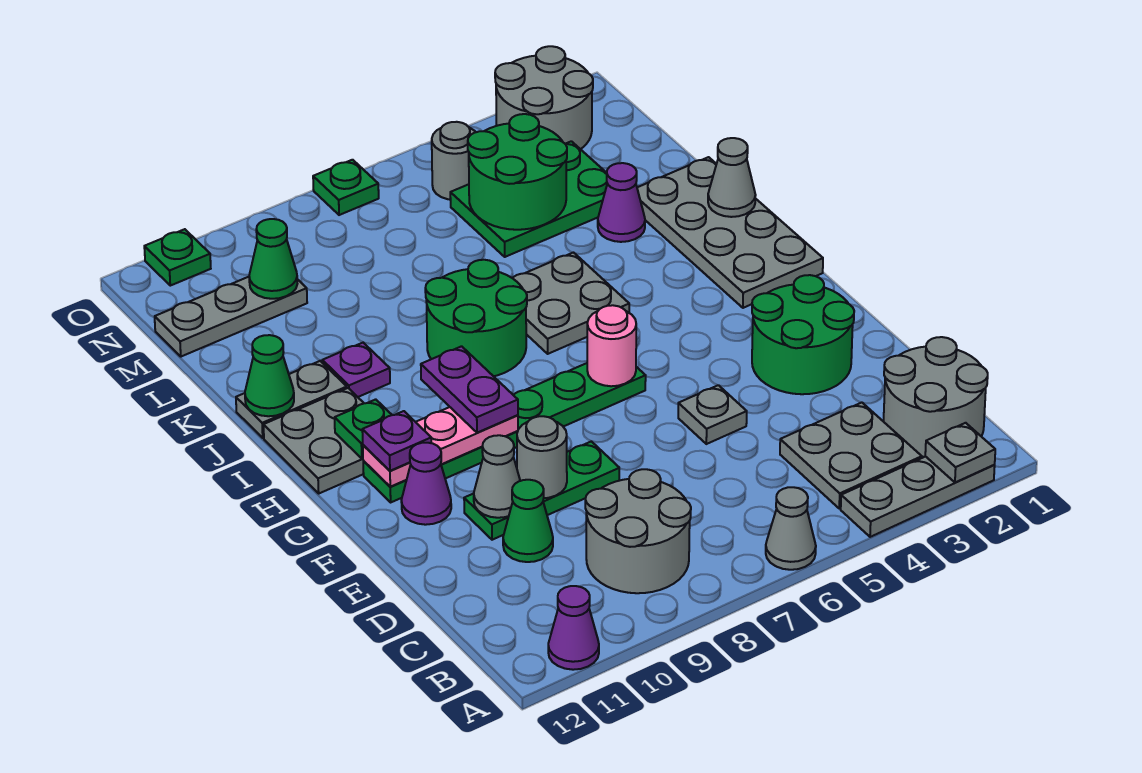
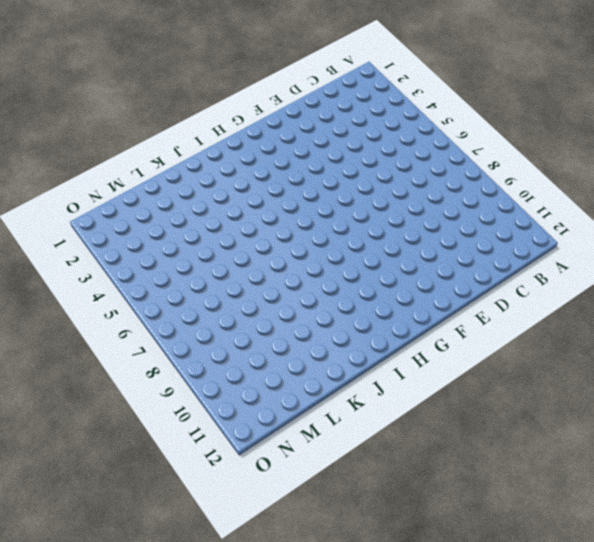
none -> grey plate A2:A4 level 1
none -> grey cone A6 level 1
none -> purple cone A11 level 1
none -> grey round brick B1:C2 level 1

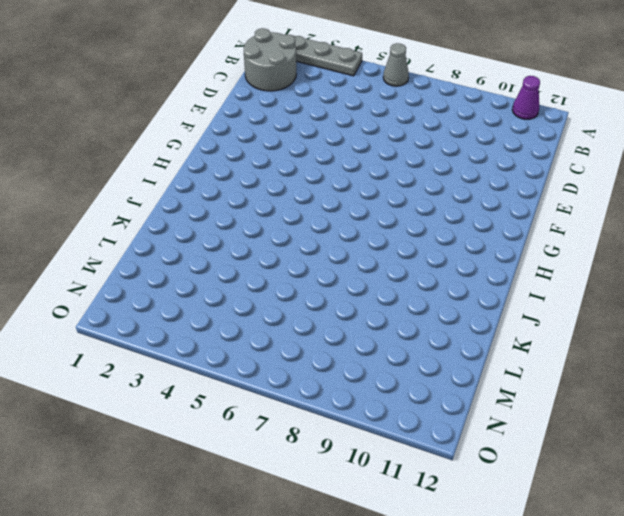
none -> grey plate B3:C4 level 1
none -> grey round brick B8:C9 level 1
none -> green cone D10 level 1
none -> green round brick E2:F3 level 1

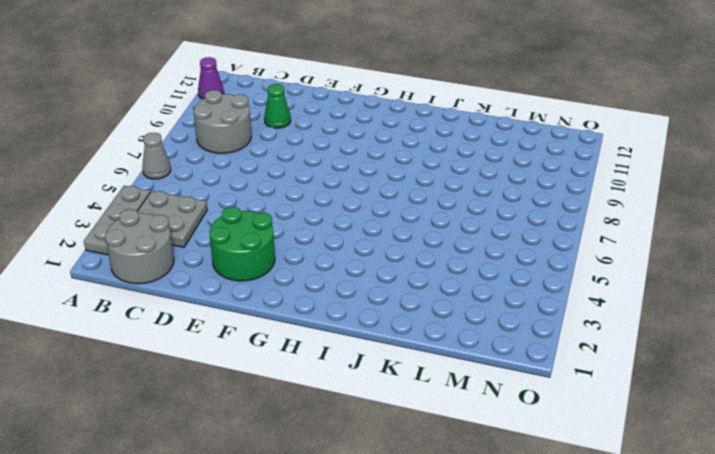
none -> grey plate E5 level 1
none -> green plate E8:E10 level 1
none -> purple cone F11 level 1
none -> green plate G6:G11 level 1

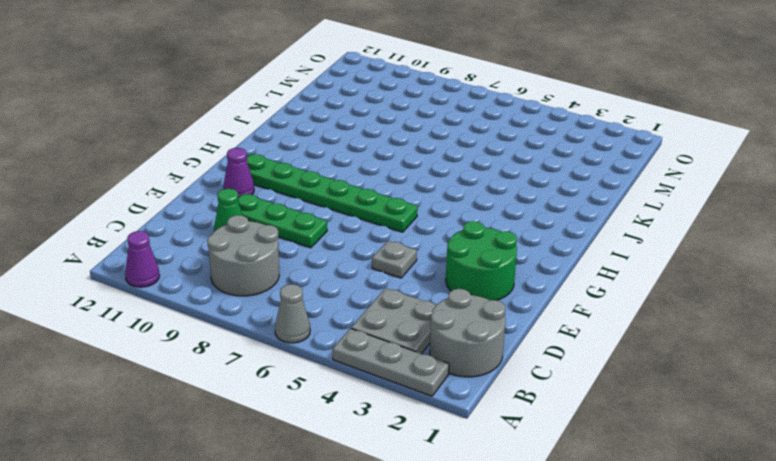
none -> grey plate H1:K2 level 1
none -> grey plate H11:I12 level 1
none -> grey plate I5:J6 level 1
none -> green round brick I7:J8 level 1

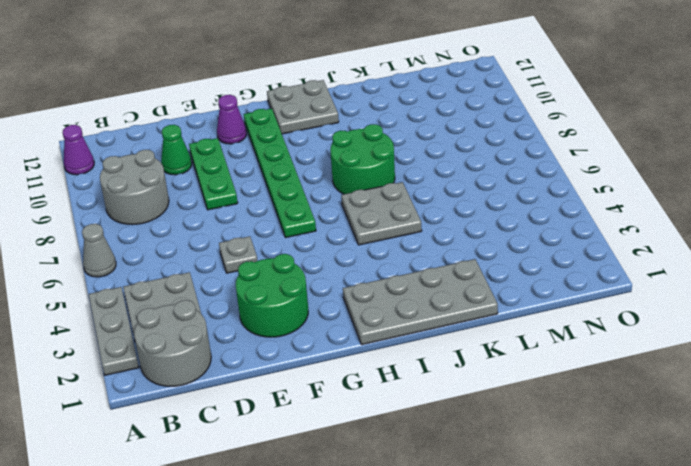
none -> purple plate J10 level 1
none -> grey plate J11:J12 level 1
none -> purple cone K3 level 1
none -> green plate L3:M5 level 1

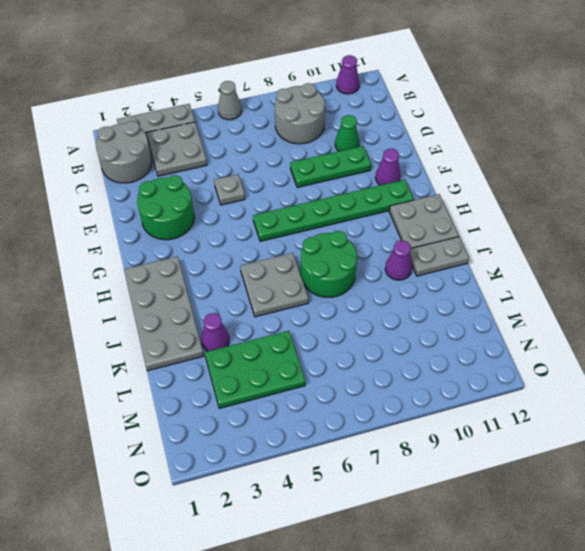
purple cone J10 level 1 -> purple plate J10 level 1
none -> grey plate M10:M12 level 1
none -> grey round brick N2:O3 level 1
none -> grey round brick N5 level 1
none -> green plate O7 level 1

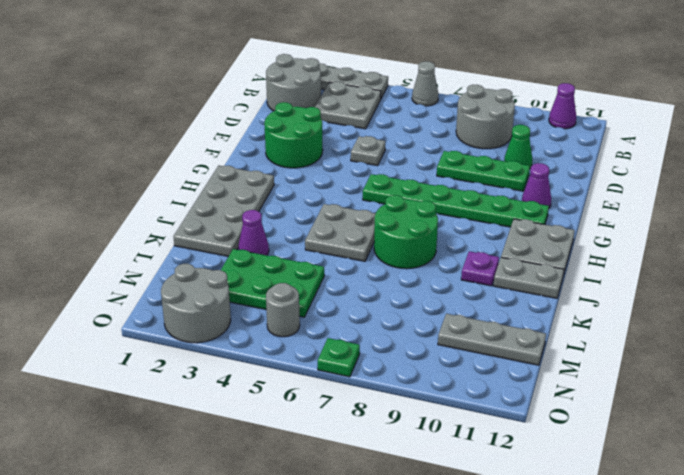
none -> green plate O11 level 1
none -> grey plate A2 level 2
none -> grey round brick E9 level 2
none -> grey cone E10 level 2

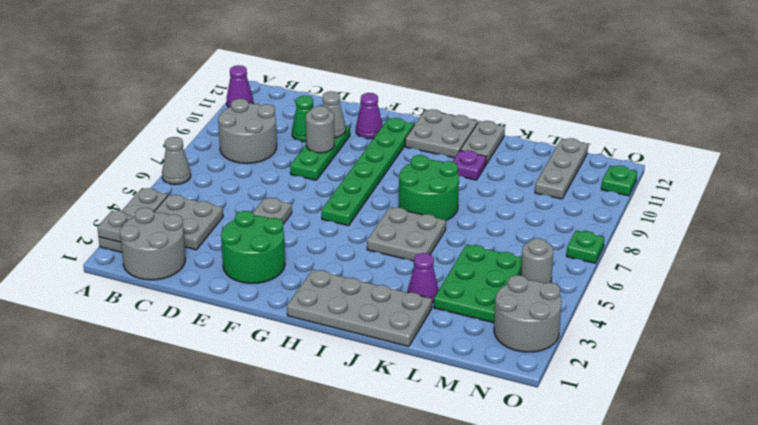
none -> pink round brick G6 level 2
none -> pink plate G9:G11 level 2
none -> green plate H11 level 2
none -> grey cone J1 level 2

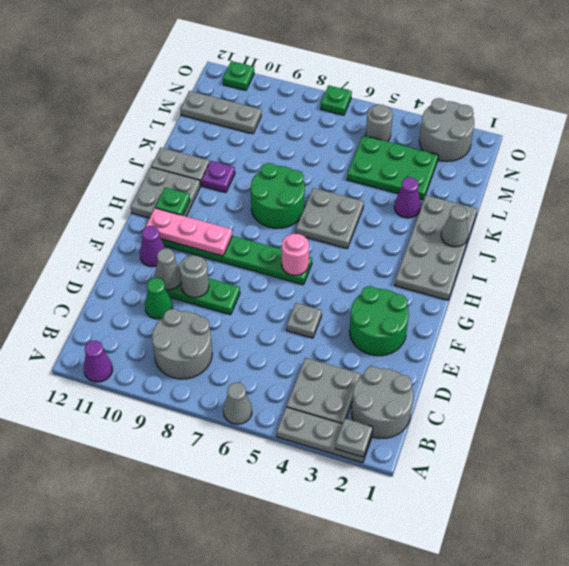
none -> green cone J12 level 2
none -> green round brick L4:M5 level 2
none -> green cone M10 level 2
none -> purple plate G9:H9 level 3

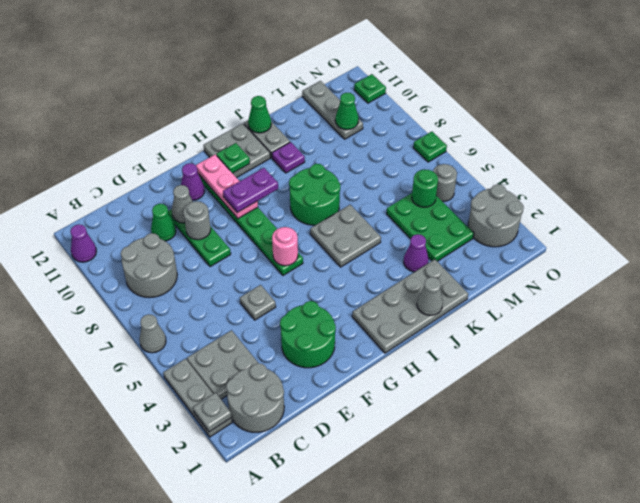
green round brick M5 level 2 -> green round brick L4:M5 level 2
none -> purple plate G11 level 3

